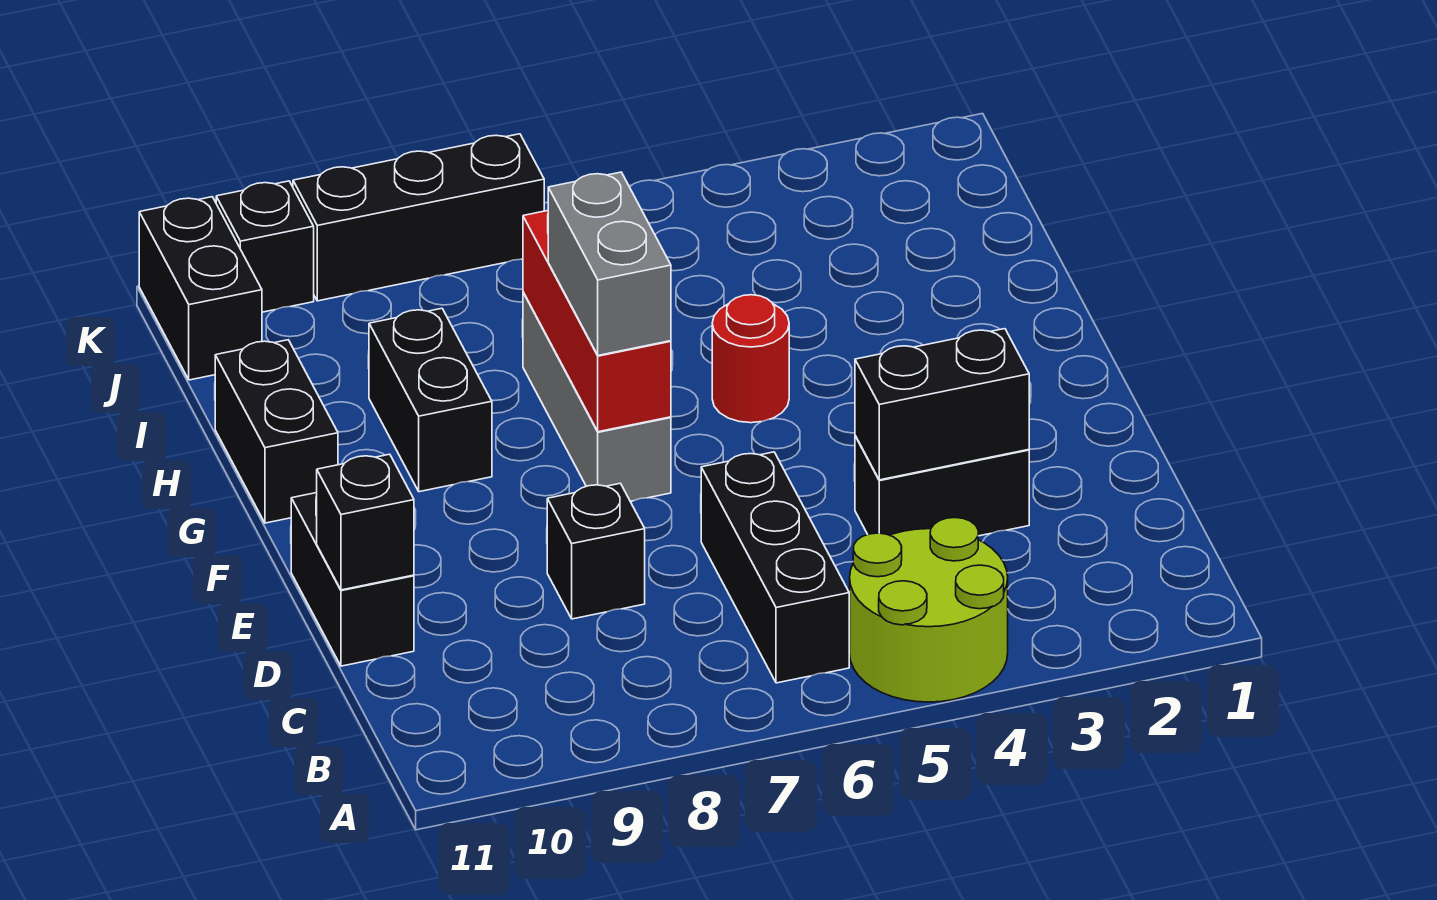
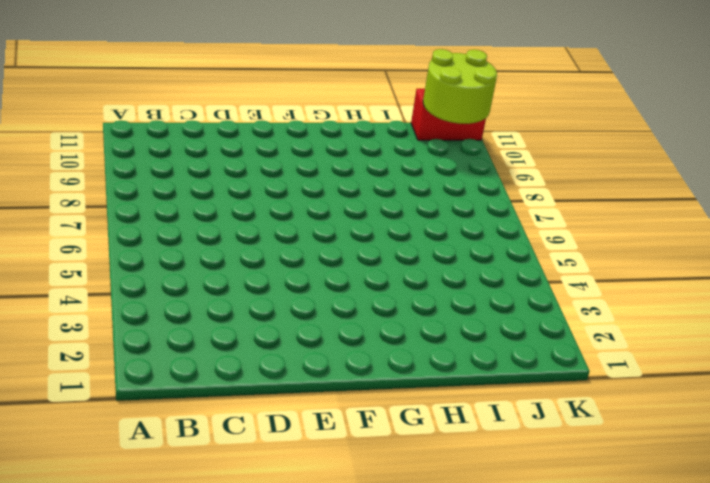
lime round brick J10:K11 level 2 -> lime round brick A4:B5 level 1
red brick J11:K11 level 1 -> black brick J11:K11 level 1
none -> black brick B6:D6 level 1
none -> black brick D3:D4 level 1
none -> black brick D8 level 1

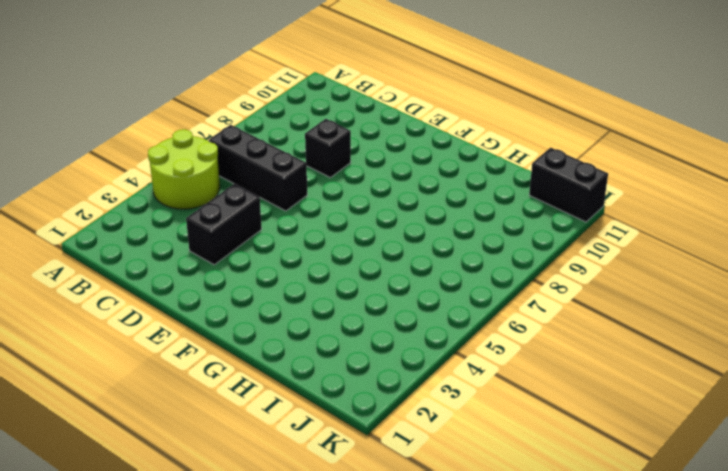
none -> black brick D11:E11 level 1
none -> grey brick F7:H7 level 1
none -> red round brick G5 level 1

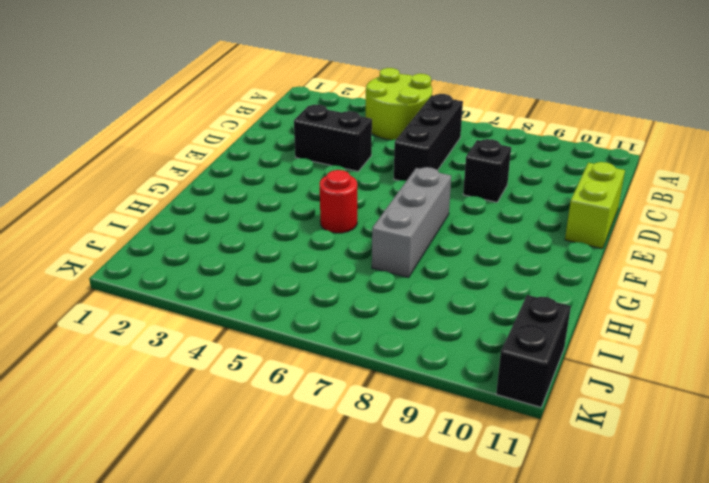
lime brick D11:E11 level 1 -> black brick D11:E11 level 1
none -> black brick G9:H9 level 1
none -> black brick G11:H11 level 1
none -> black brick K7:K9 level 1

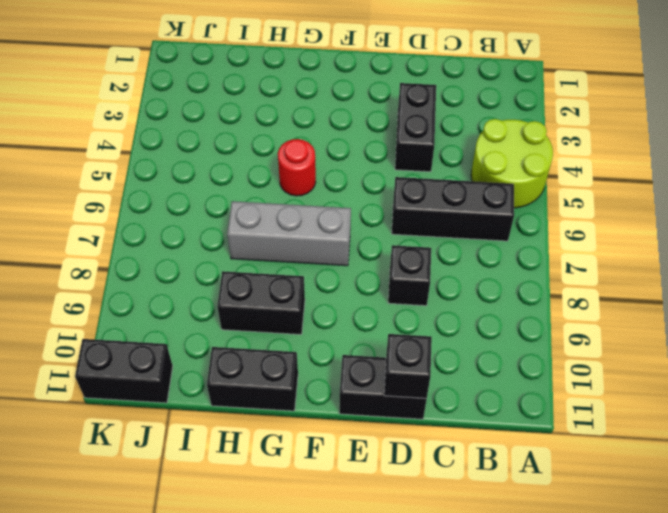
none -> black brick K7:K9 level 1
none -> black brick K10 level 1
none -> black brick D3:D4 level 2

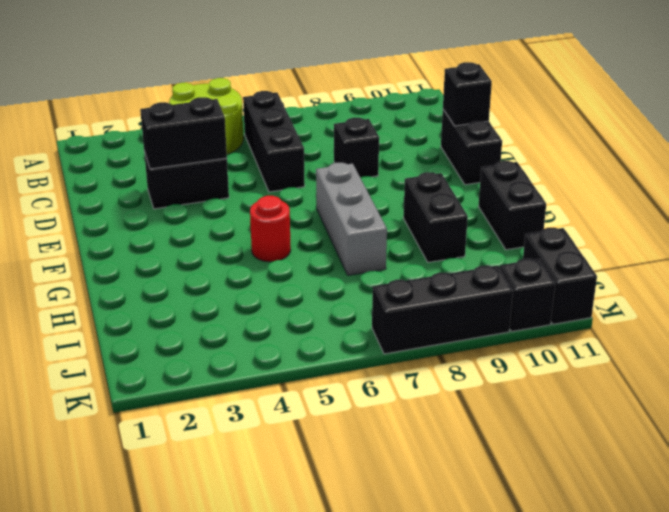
none -> red brick F7:H7 level 2
none -> grey brick F7:G7 level 3

